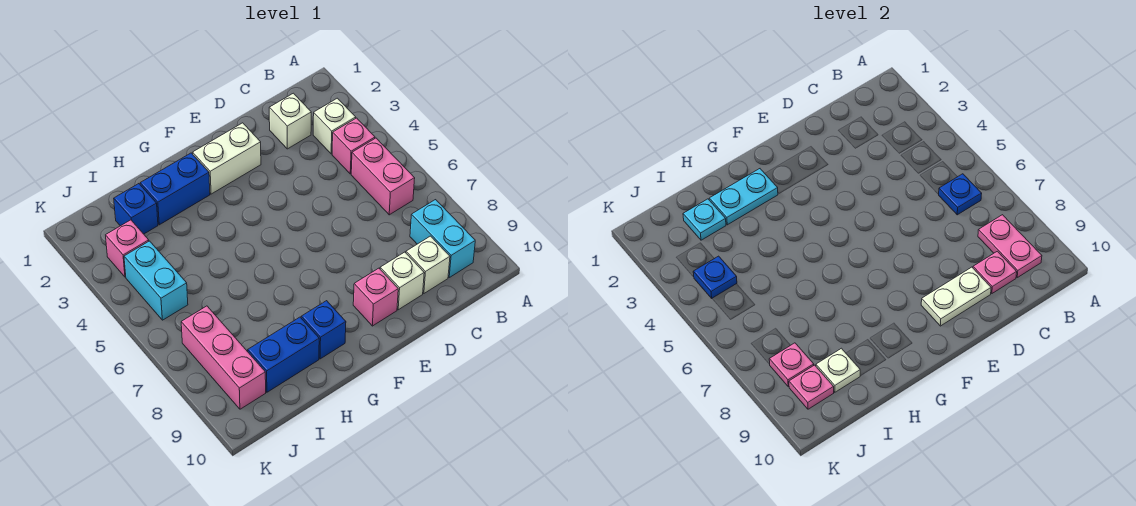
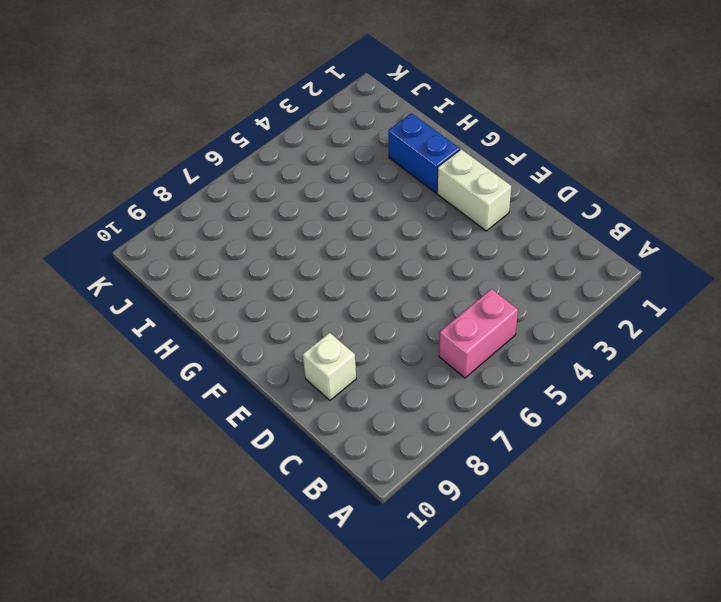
none -> white brick B3 level 1
none -> pink brick B4 level 1
none -> cyan brick B8:B9 level 1

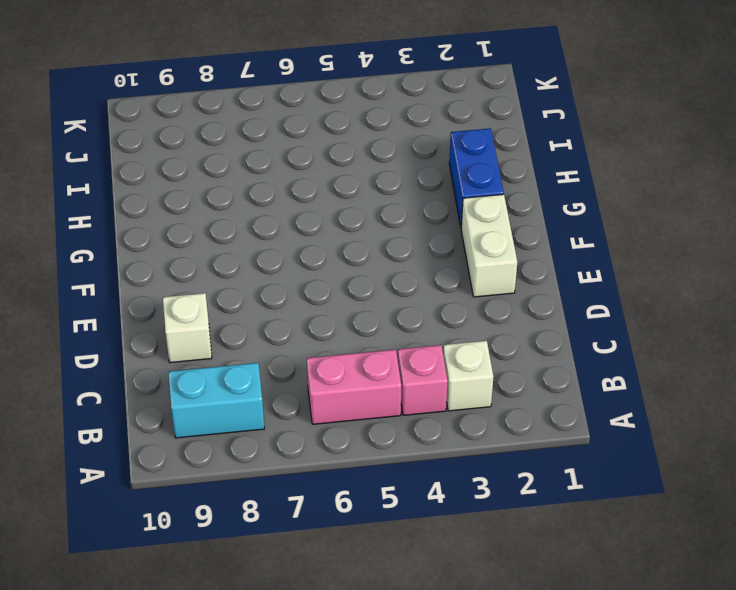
none -> white brick C2 level 1
none -> white brick C9 level 1
none -> pink brick E9 level 1

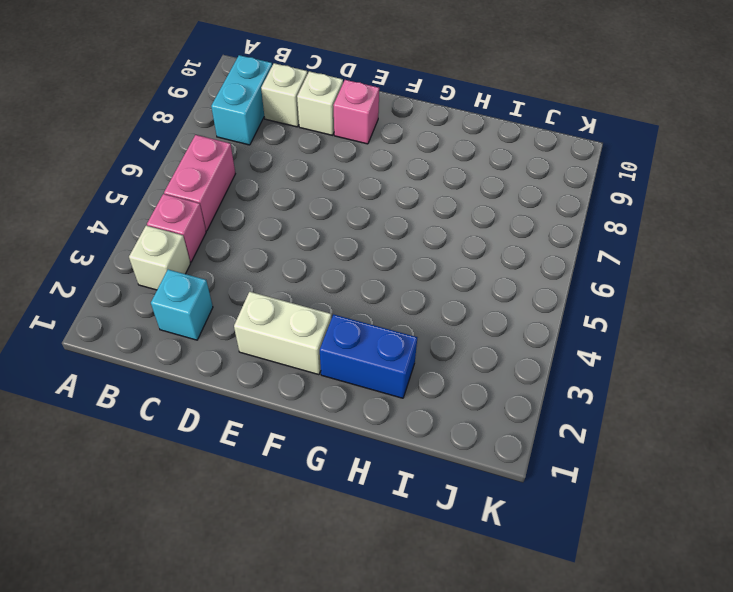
cyan brick C2 level 1 -> white brick C2 level 1
none -> blue brick G9 level 1
none -> blue brick H9:I9 level 1
none -> blue brick I2 level 1

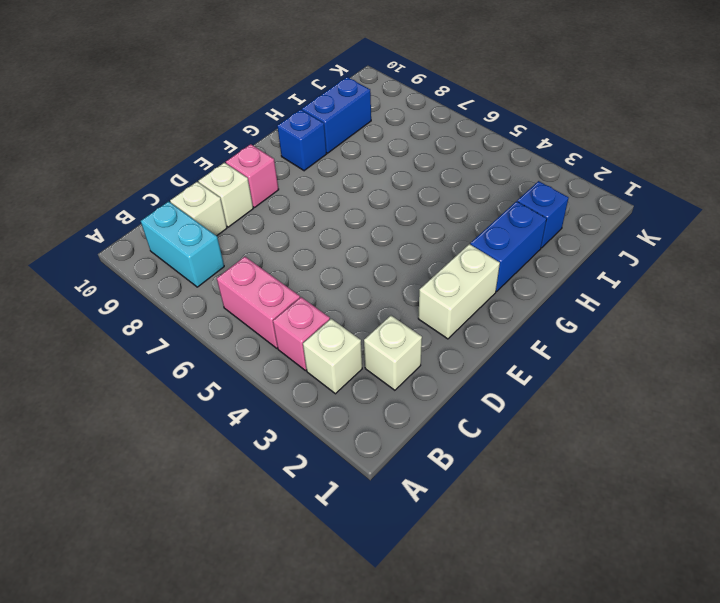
none -> pink brick J3 level 1
none -> cyan brick J4:J5 level 1
none -> pink brick J7:J9 level 1

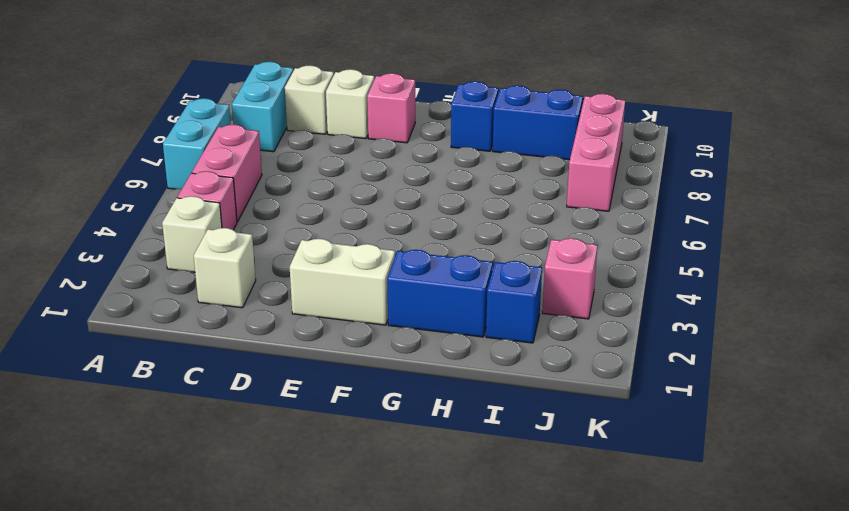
cyan brick A6:A7 level 1 -> cyan brick J4:J5 level 1
none -> blue plate B6 level 2
none -> pink plate B8:B9 level 2
none -> pink plate C9 level 2

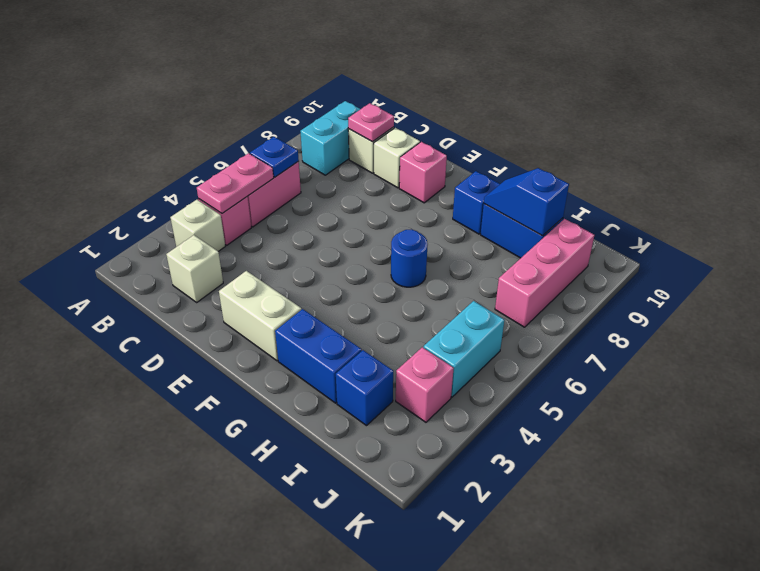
pink plate B4:B5 level 2 -> pink plate B8:B9 level 2
blue round brick G6 level 1 -> none
blue slope H9:I9 level 2 top I -> white plate I9 level 2
none -> white plate D9:E9 level 2
none -> cyan plate G2:H2 level 2
none -> cyan plate I2 level 2

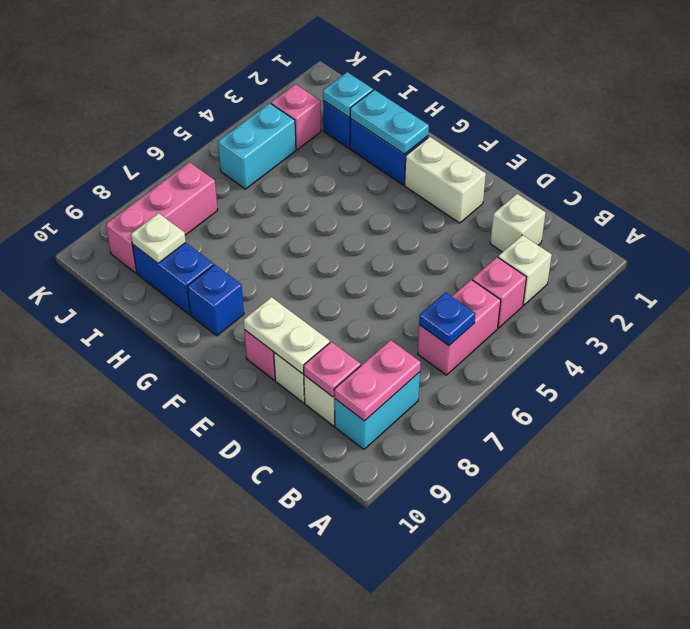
none -> blue plate J4 level 2
none -> pink plate J8 level 2
none -> pink plate J9 level 2

